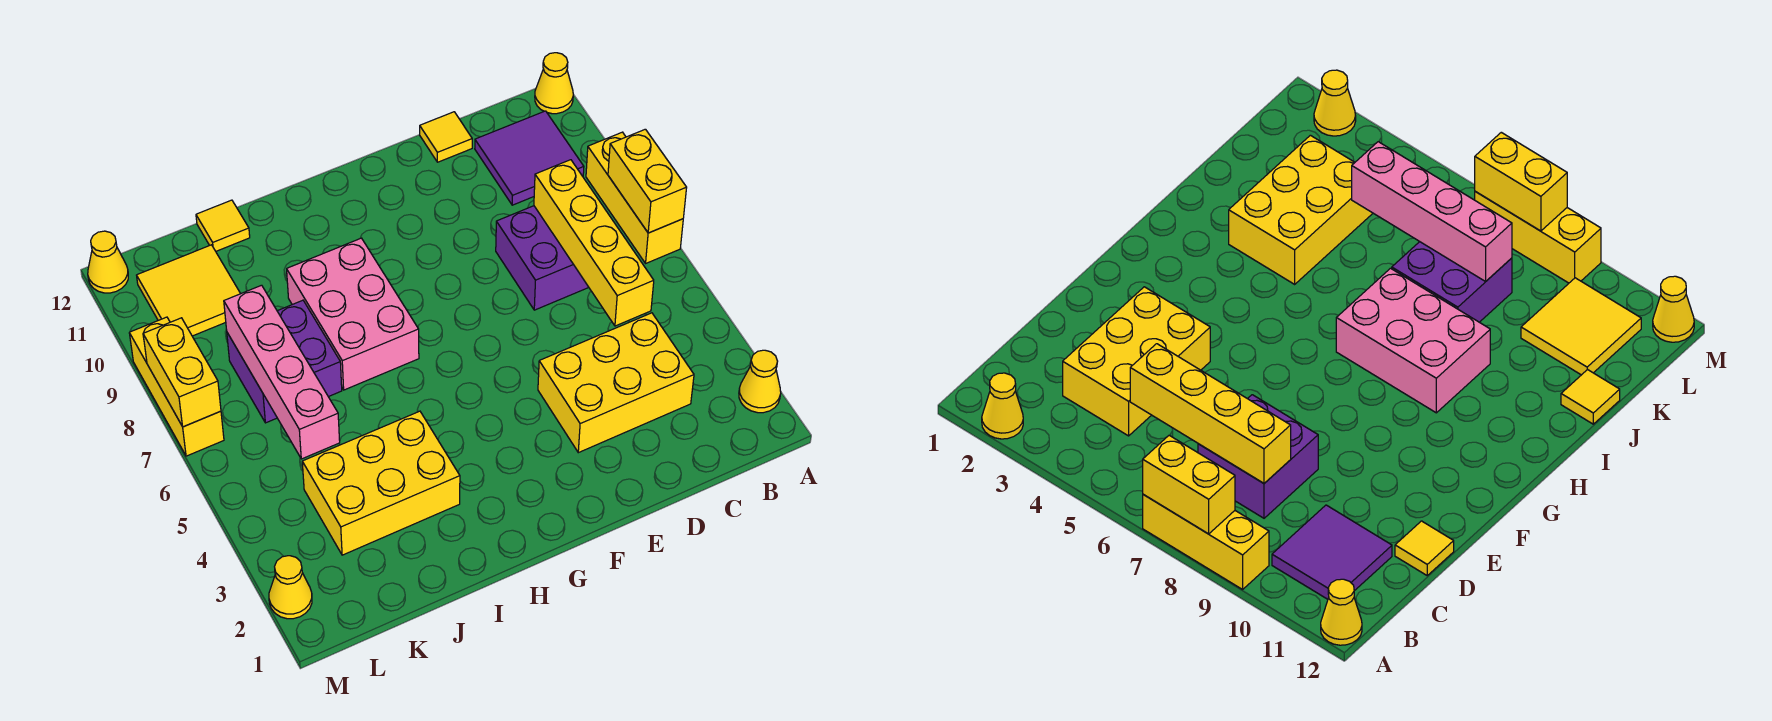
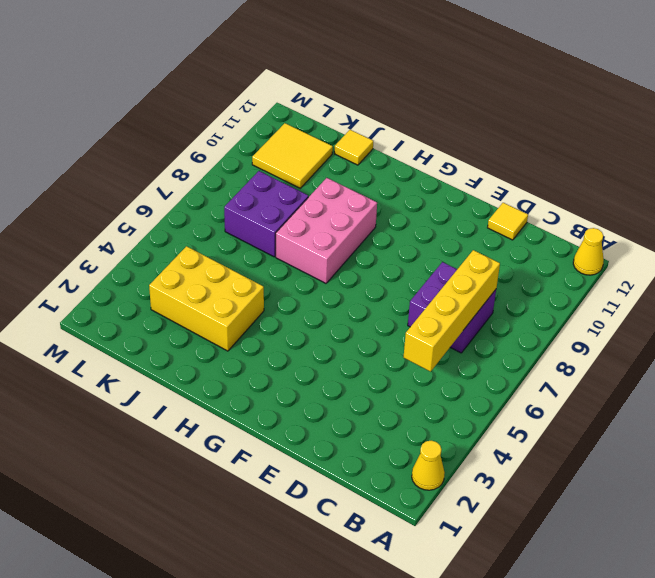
none -> yellow brick A7:A9 level 1
none -> purple tile B10:C11 level 1
none -> yellow brick C3:E4 level 1

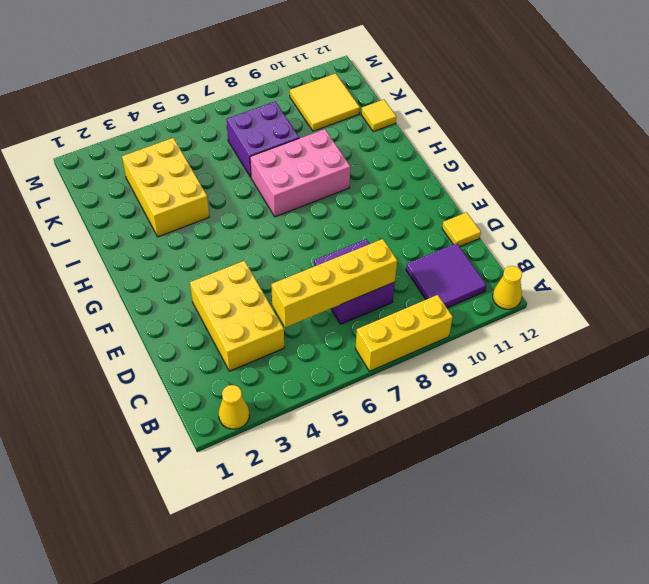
none -> yellow cone M2 level 1
none -> yellow brick M7:M9 level 1
none -> yellow cone M12 level 1

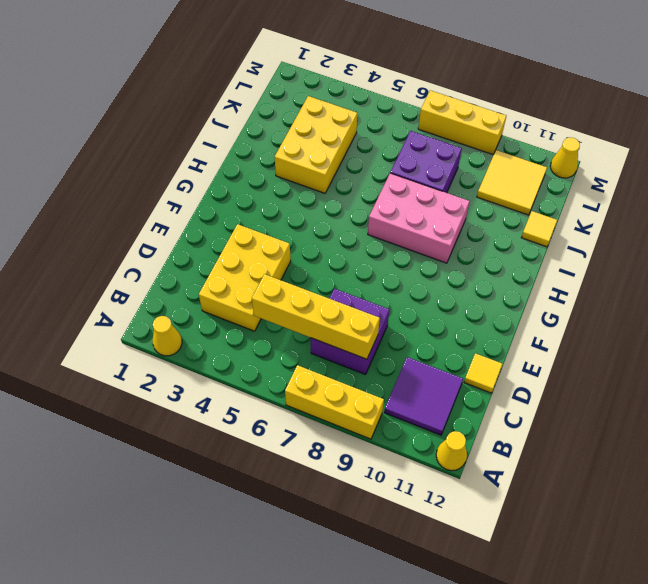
none -> yellow cone M2 level 1
none -> yellow brick A7:A8 level 2
none -> pink brick K5:K8 level 2

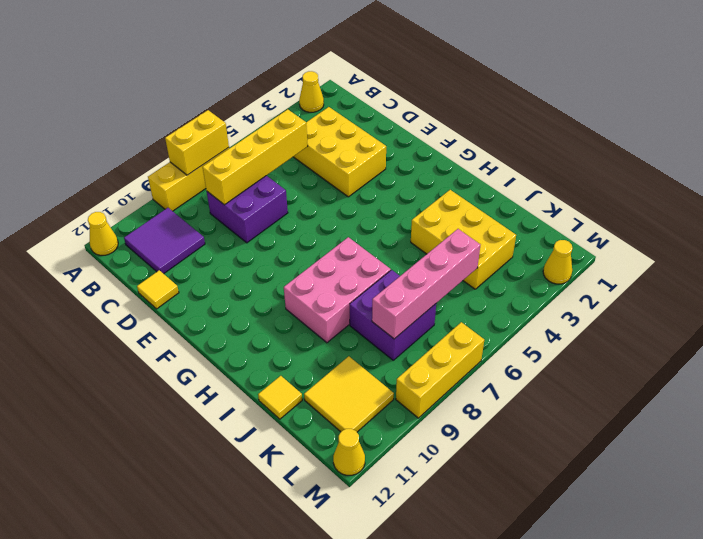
none -> yellow brick M7:M8 level 2

